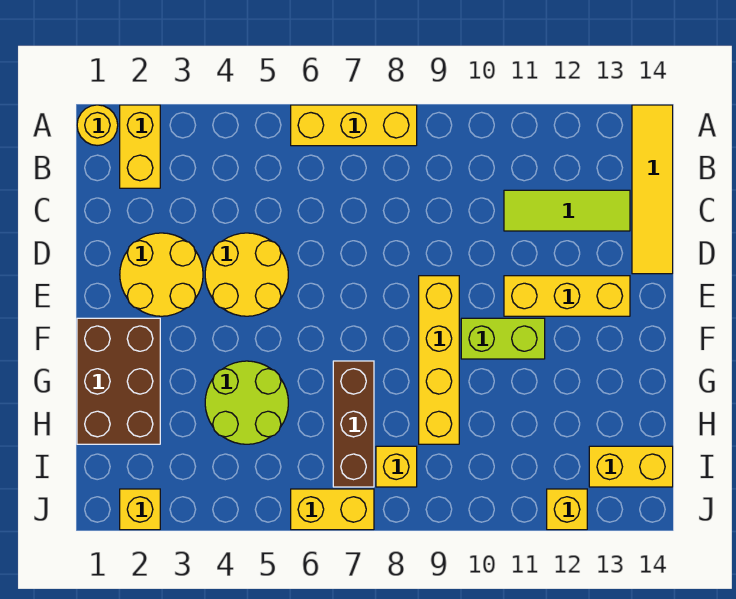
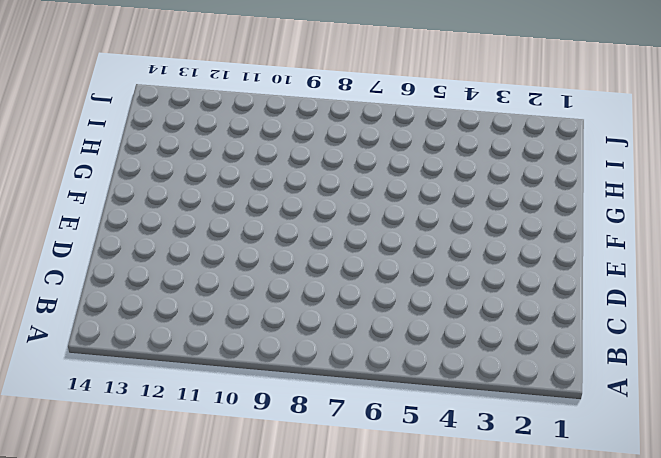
none -> yellow round brick A1 level 1
none -> yellow brick A2:B2 level 1
none -> yellow brick A6:A8 level 1

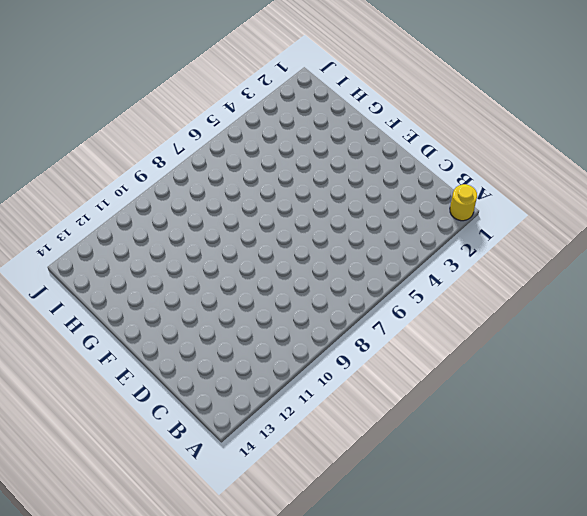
none -> yellow brick A2:B2 level 1
none -> yellow brick A6:A8 level 1
none -> yellow tile A14:D14 level 1

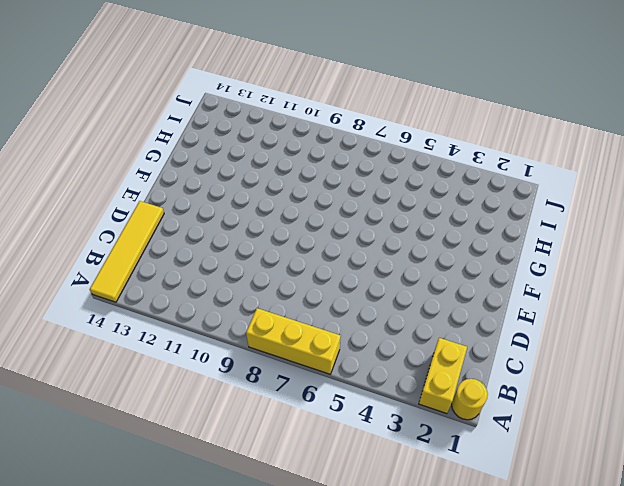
none -> lime tile C11:C13 level 1
none -> yellow round brick D2:E3 level 1
none -> yellow round brick D4:E5 level 1

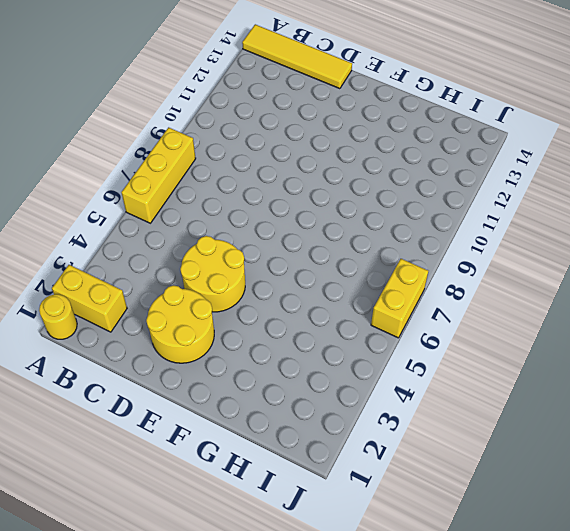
none -> lime tile C11:C13 level 1
none -> yellow brick E9:H9 level 1
none -> yellow brick E11:E13 level 1

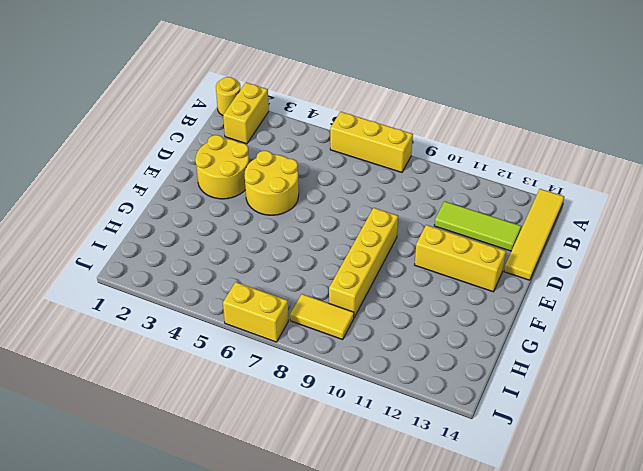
yellow tile I8:I9 level 1 -> yellow brick I8 level 1
none -> brown brick F1:H2 level 1
none -> lime brick F10:F11 level 1
none -> lime round brick G4:H5 level 1

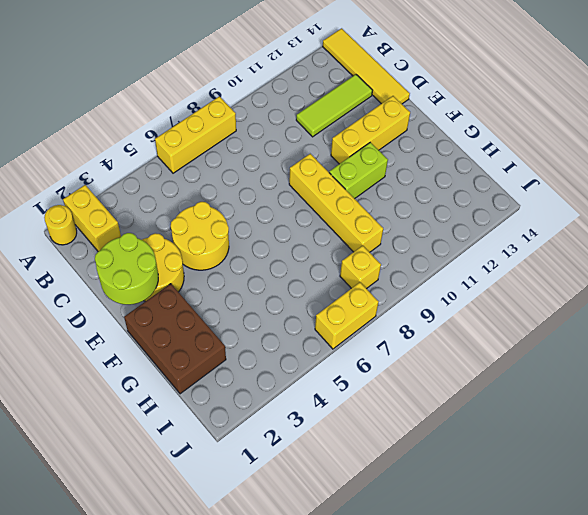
lime round brick D1:E2 level 2 -> lime round brick G4:H5 level 1
none -> brown brick G7:I7 level 1
none -> yellow brick I13:I14 level 1
none -> yellow brick J2 level 1

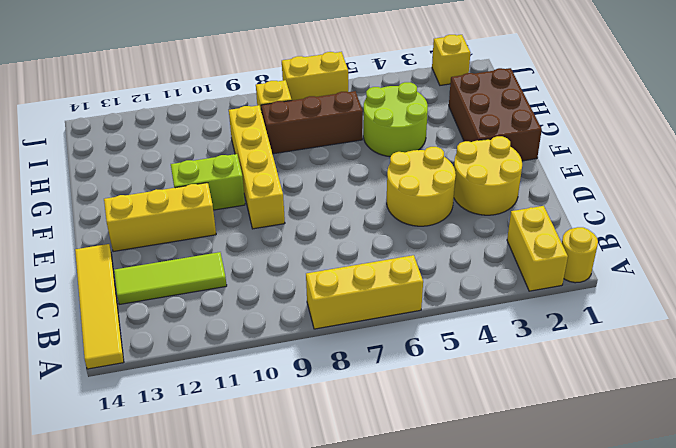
brown brick H6:H8 level 1 -> brown brick G7:I7 level 1
none -> yellow brick I13:I14 level 1
none -> yellow brick J12 level 1

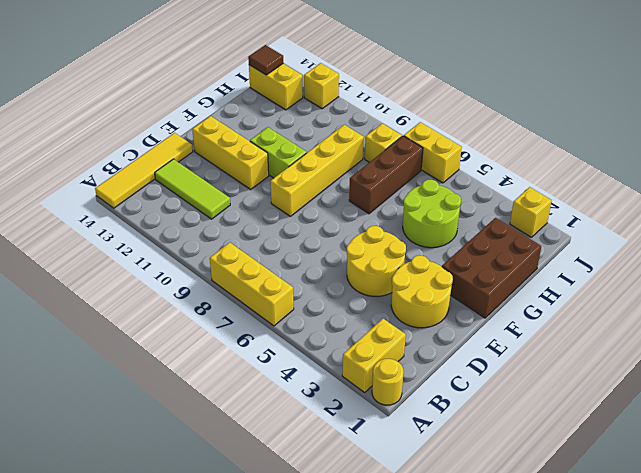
brown tile I14 level 2 -> none

